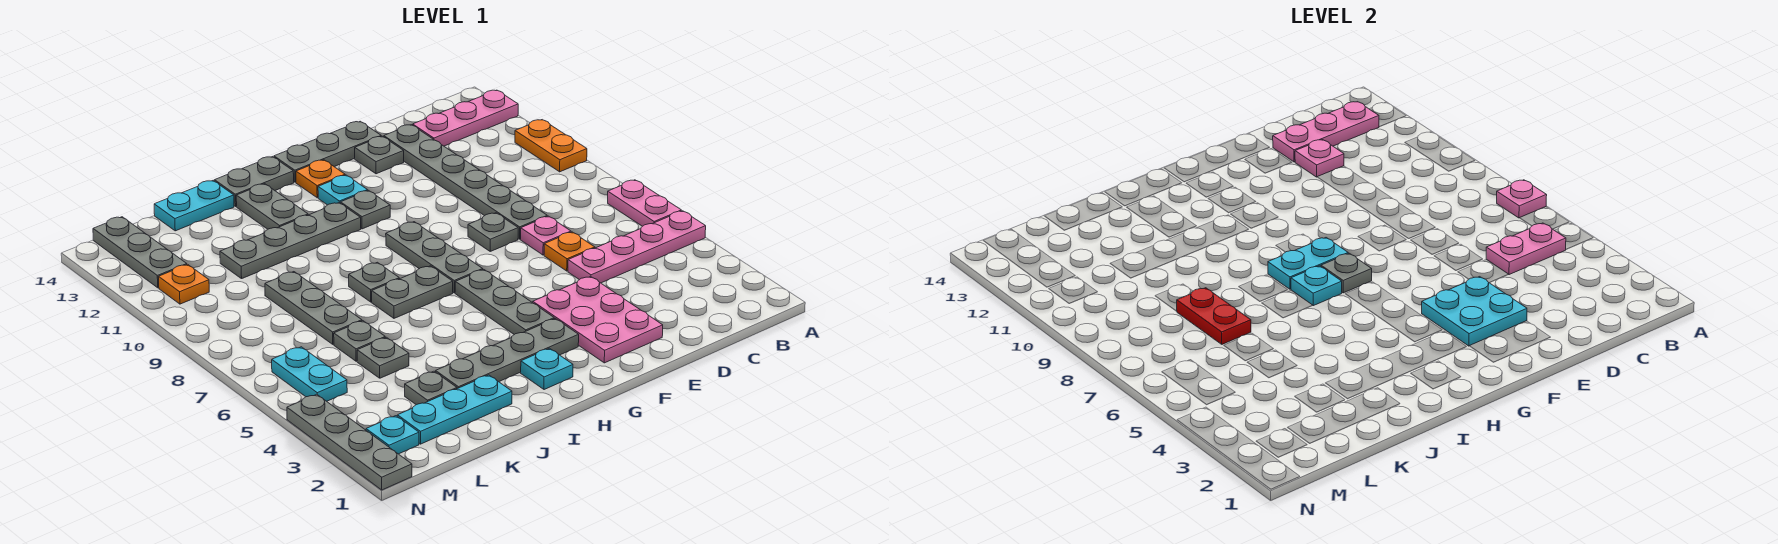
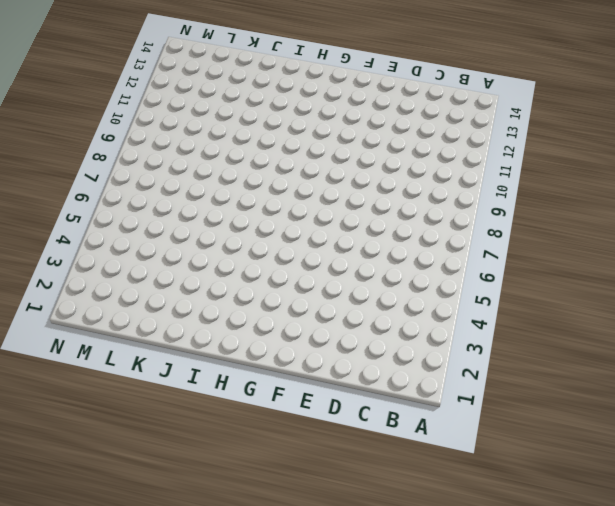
none -> pink plate A5:D5 level 1
none -> pink plate A6:A7 level 1
none -> orange plate A10:A11 level 1
none -> pink plate A13:C13 level 1

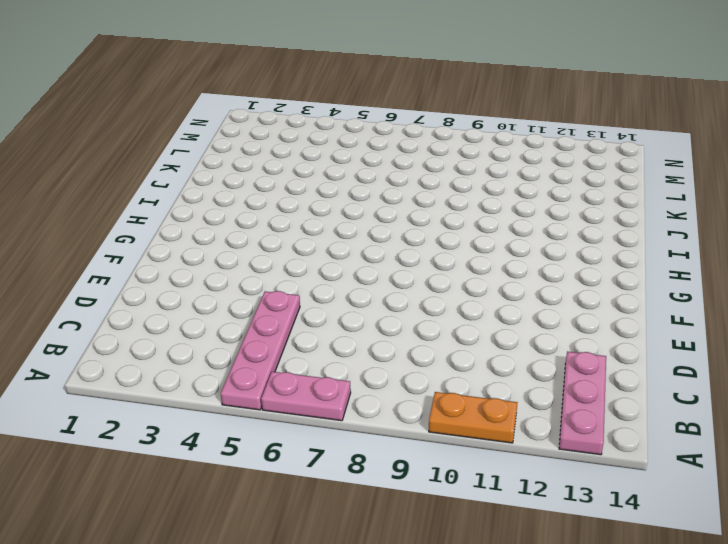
none -> orange plate D6 level 1
none -> pink plate D7 level 1
none -> grey plate D8:D13 level 1
none -> pink plate E2:F4 level 1

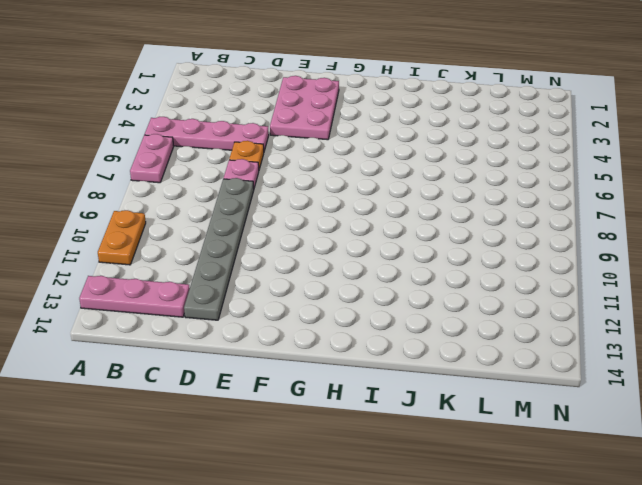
none -> grey plate E8 level 1
none -> grey plate E13 level 1
none -> grey plate E14:G14 level 1
none -> grey plate G3:J3 level 1

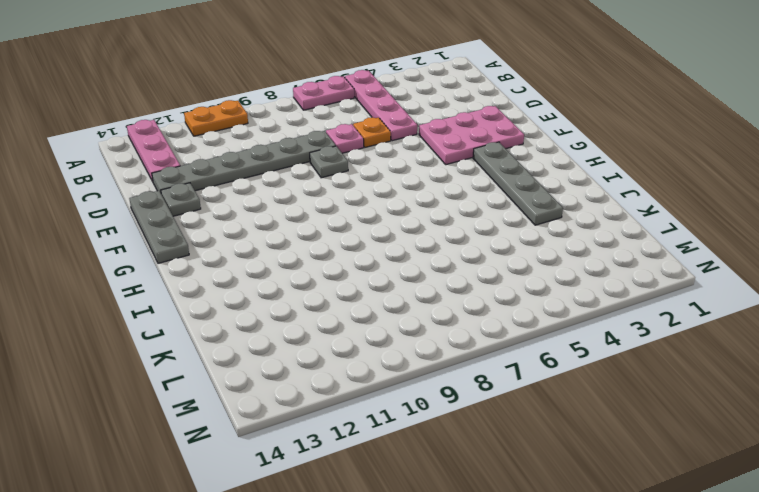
none -> grey plate G4:G6 level 1
none -> grey plate G7:G9 level 1
none -> grey plate G11 level 1
none -> cyan plate G12 level 1

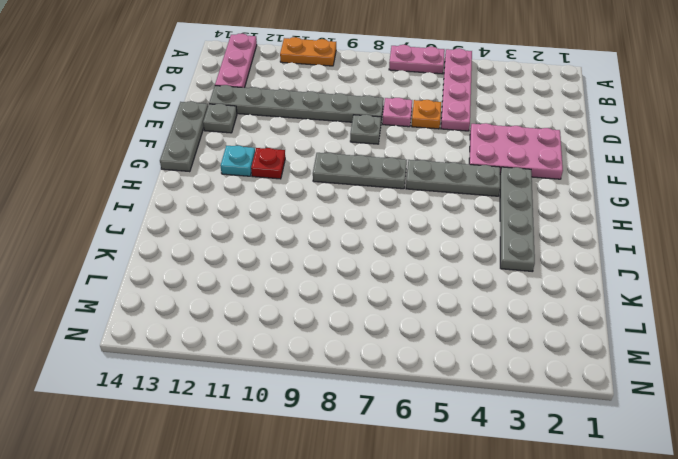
red plate G11 level 1 -> grey plate G11 level 1
none -> orange plate G13 level 1
none -> cyan plate H2 level 1
none -> grey plate H7:I7 level 1
none -> grey plate H11:K11 level 1

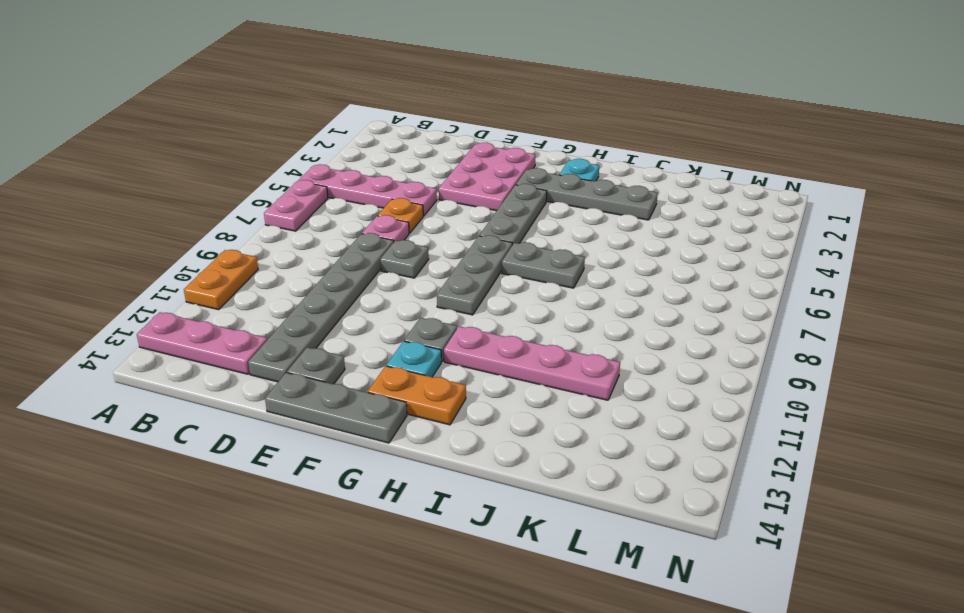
orange plate G13:H13 level 1 -> orange plate G13 level 1
pink plate H11:K11 level 1 -> grey plate H11:K11 level 1
none -> grey plate H14:I14 level 1
none -> grey plate I8 level 1
none -> grey plate I12:I13 level 1
none -> cyan plate J2:L2 level 1

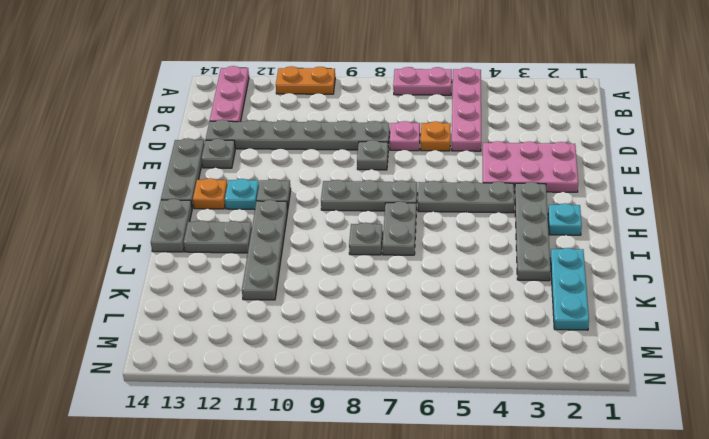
none -> cyan plate J14:K14 level 1
none -> grey plate K3 level 1
none -> grey plate K5 level 1
none -> grey plate K6 level 1

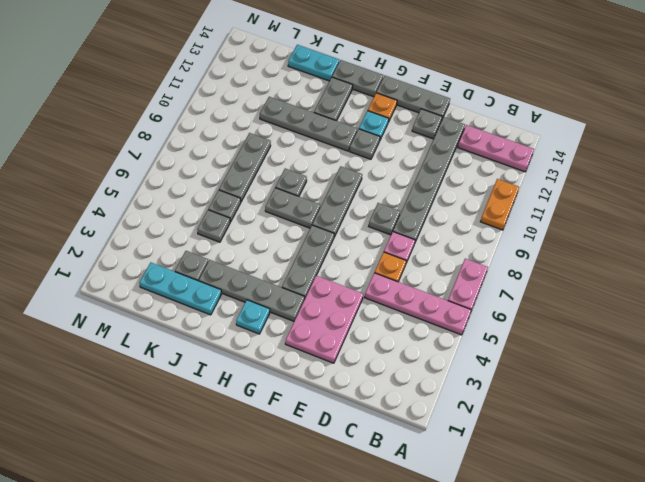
none -> cyan plate M2 level 1
none -> cyan plate M5:M6 level 1
none -> orange plate M11 level 1
none -> grey plate M12:M14 level 1

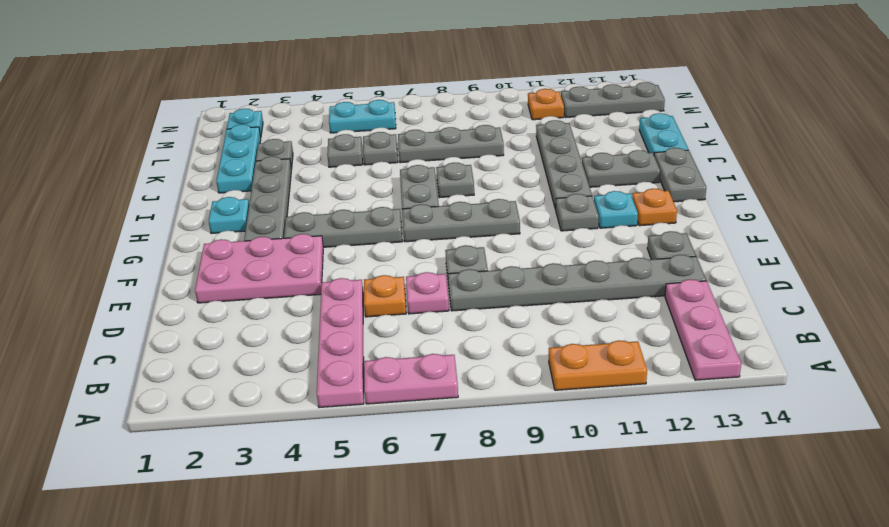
none -> grey plate E14:G14 level 1
none -> grey plate N1:N4 level 1
none -> pink plate A7 level 2
none -> pink plate B5:C5 level 2

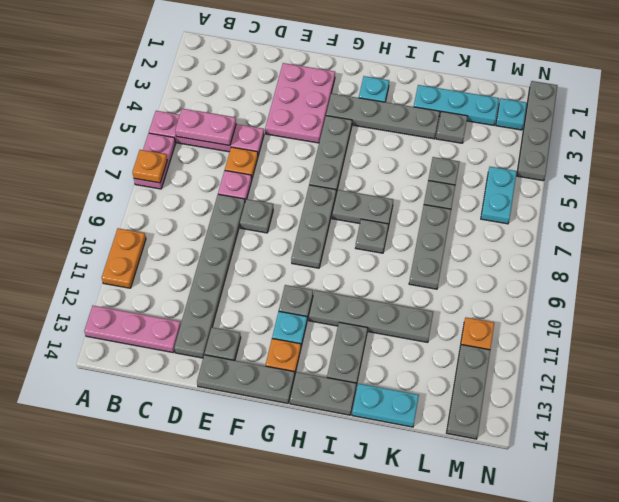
orange plate A7 level 2 -> pink plate A7 level 2
none -> pink plate B13:D13 level 2
none -> pink plate D12 level 2
none -> cyan plate E3:F4 level 2
none -> grey plate G7 level 2

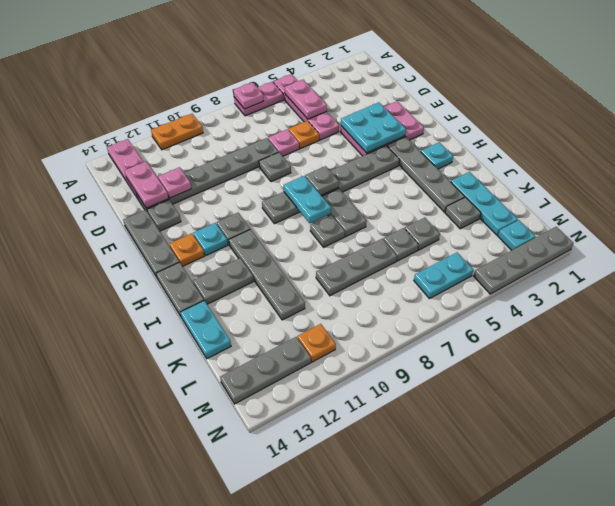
pink plate C13:D13 level 2 -> pink plate B13:D13 level 2
none -> cyan plate H7 level 2
none -> red plate K7:K8 level 2

